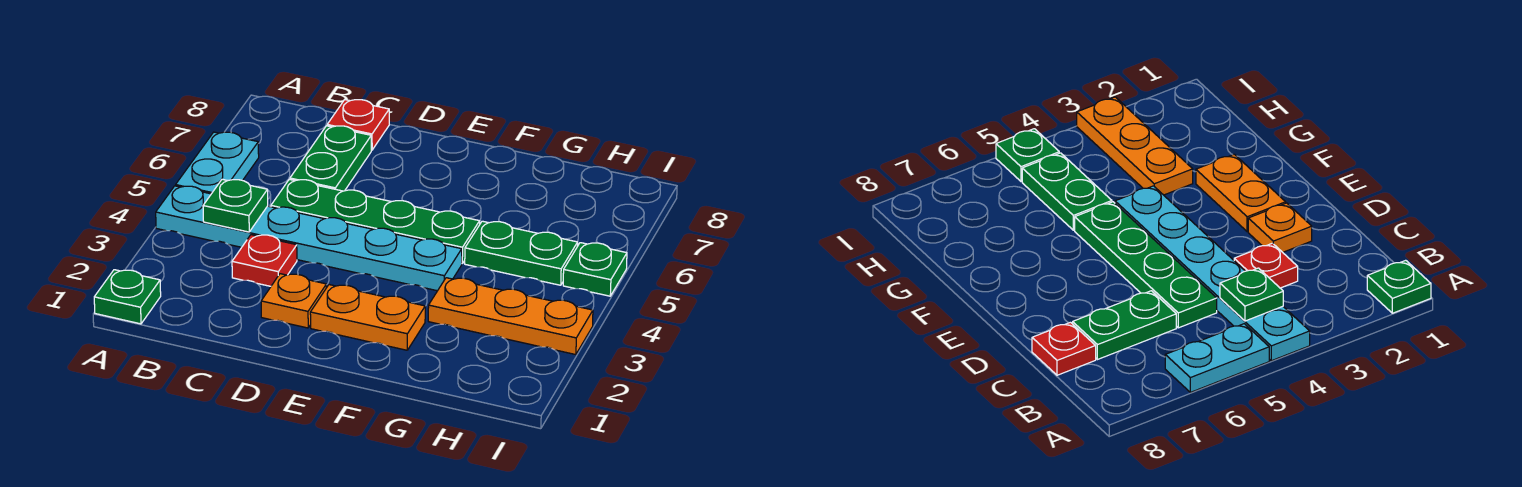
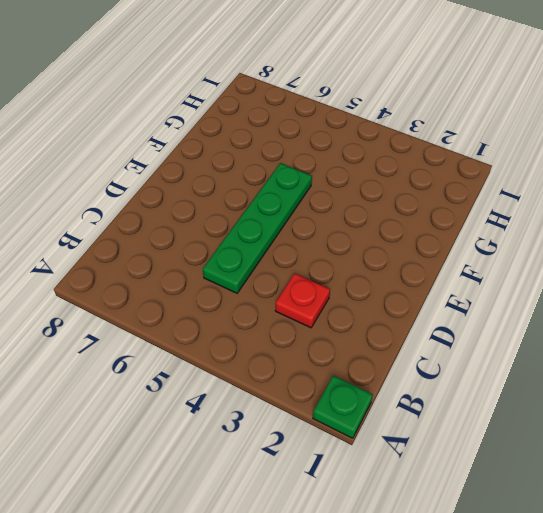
none -> cyan plate A4:F4 level 1
none -> cyan plate A5:A6 level 1
none -> green plate C6:C7 level 1

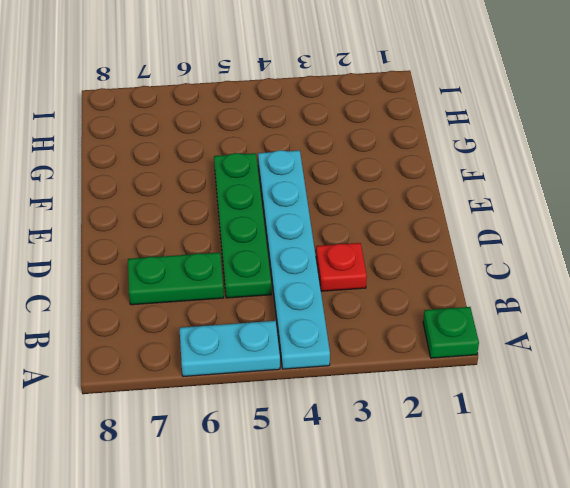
none -> red plate C8 level 1
none -> orange plate D2 level 1
none -> orange plate E2:F2 level 1

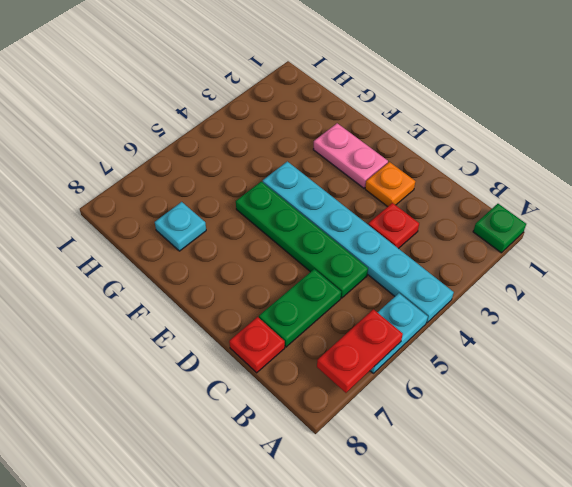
red plate A6:A7 level 2 -> none
pink plate E2:F2 level 1 -> orange plate E2:F2 level 1
cyan plate G7 level 1 -> none
none -> orange plate G3:I3 level 1
none -> green plate G5:H5 level 1
none -> green plate I5 level 1

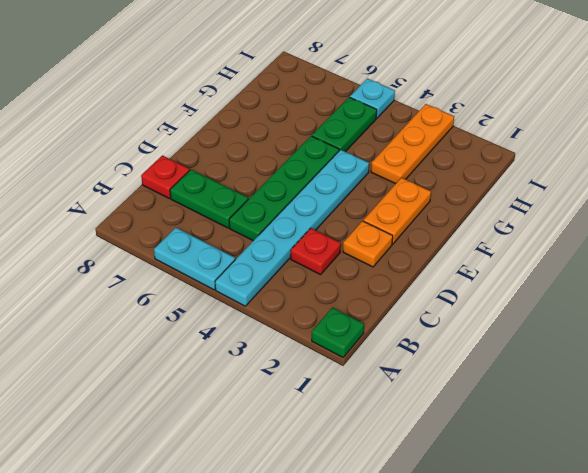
cyan plate I5 level 1 -> green plate I5 level 1
none -> green plate B4 level 2

